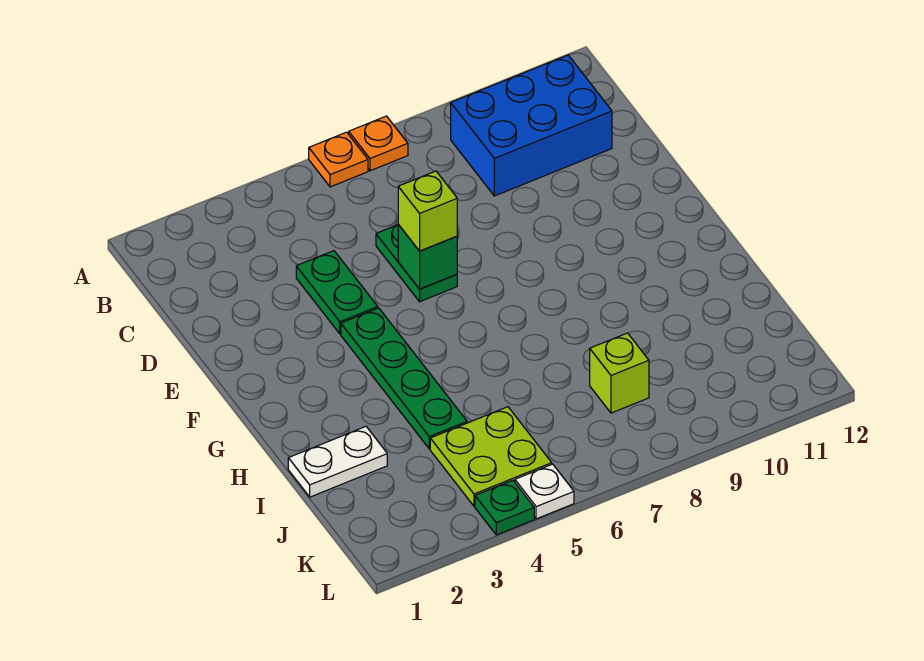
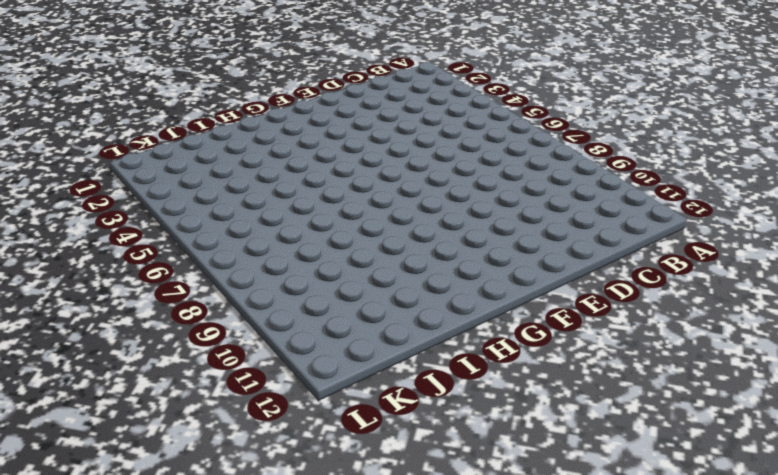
none -> orange plate A6 level 1
none -> orange plate A7 level 1
none -> blue brick B9:C11 level 1

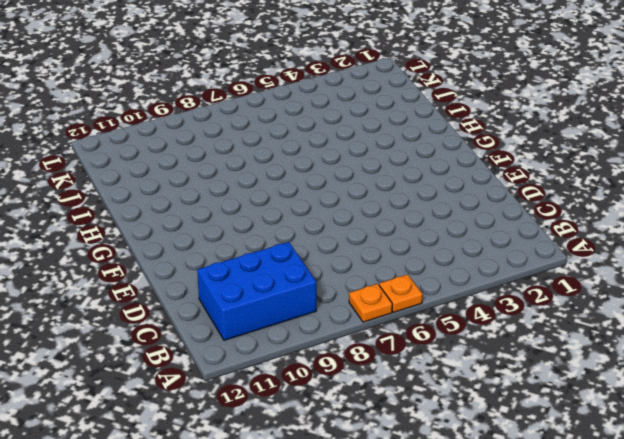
none -> green plate D4:E4 level 1
none -> green plate D6:E6 level 1
none -> green plate F4:I4 level 1

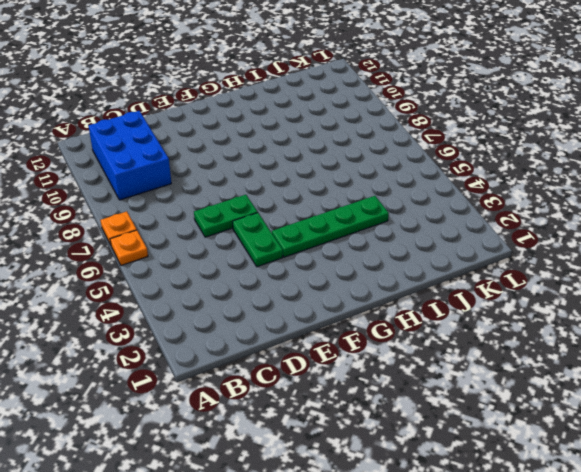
green plate E4:E5 level 1 -> green plate D4:E4 level 1
none -> white plate I1:I2 level 1
none -> lime plate J4:K5 level 1
none -> lime brick J8 level 1

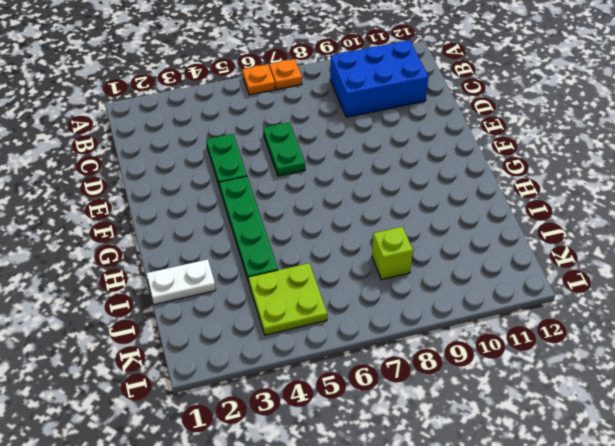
none -> green plate L4 level 1
none -> white plate L5 level 1
none -> green brick E6 level 2

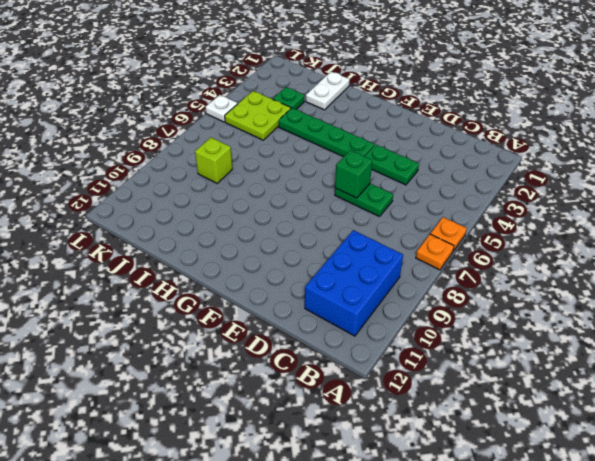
green plate J3 level 1 -> green plate L4 level 1
none -> lime brick E6 level 3

